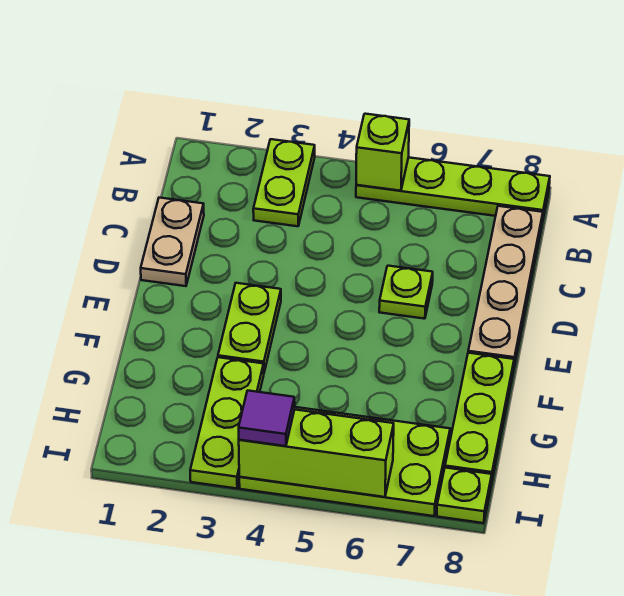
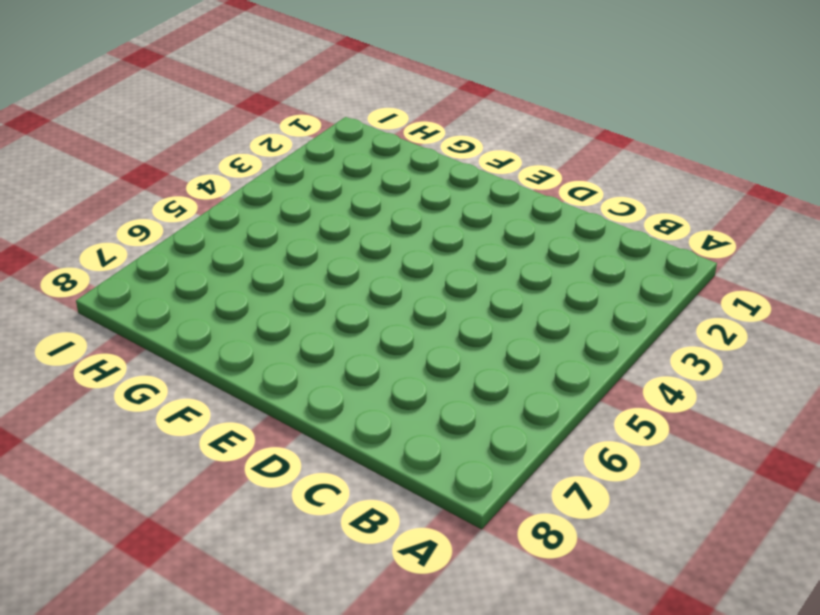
none -> lime plate A3:B3 level 1
none -> lime plate A5:A8 level 1
none -> tan plate B8:E8 level 1

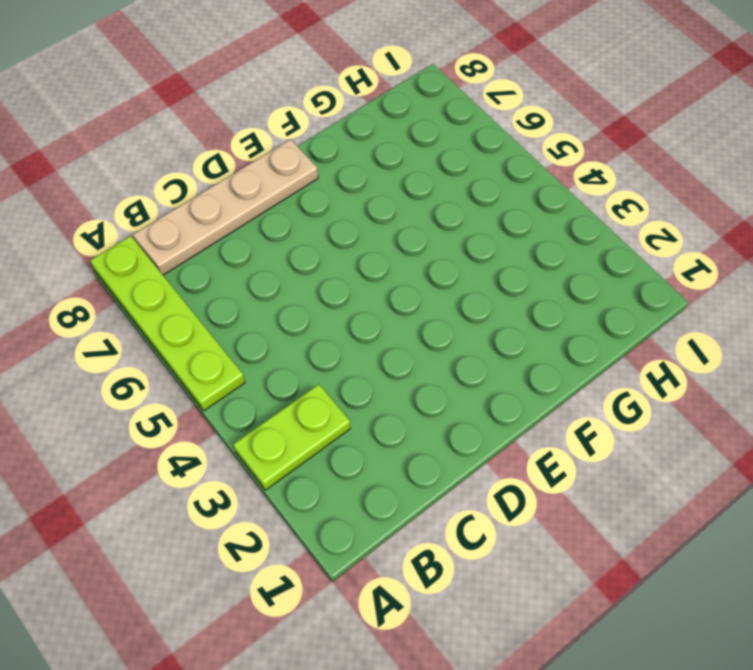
none -> tan plate C1:D1 level 1
none -> lime plate D6 level 1
none -> lime plate E3:F3 level 1

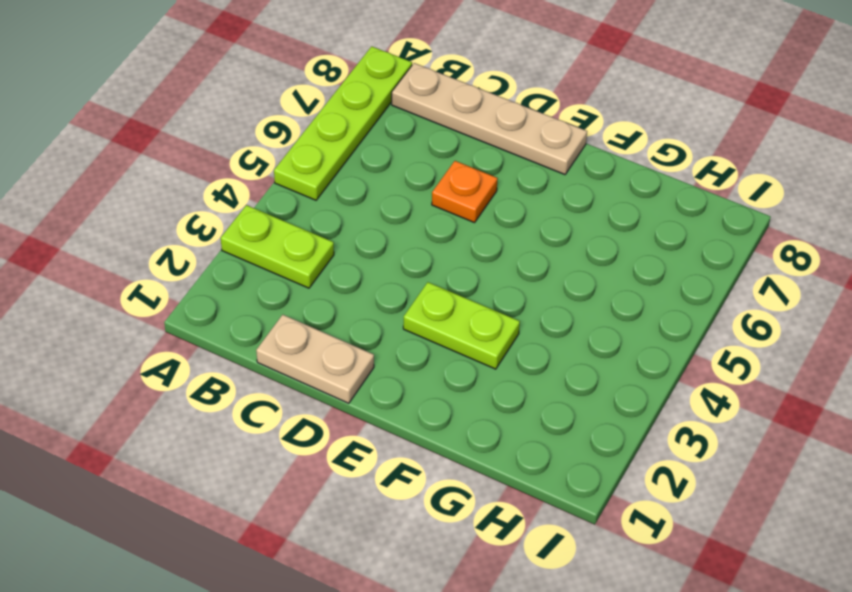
orange plate D6 level 1 -> lime plate D6 level 1
none -> lime plate F8:H8 level 1
none -> lime plate G3:I3 level 1
none -> lime plate H4:I7 level 1

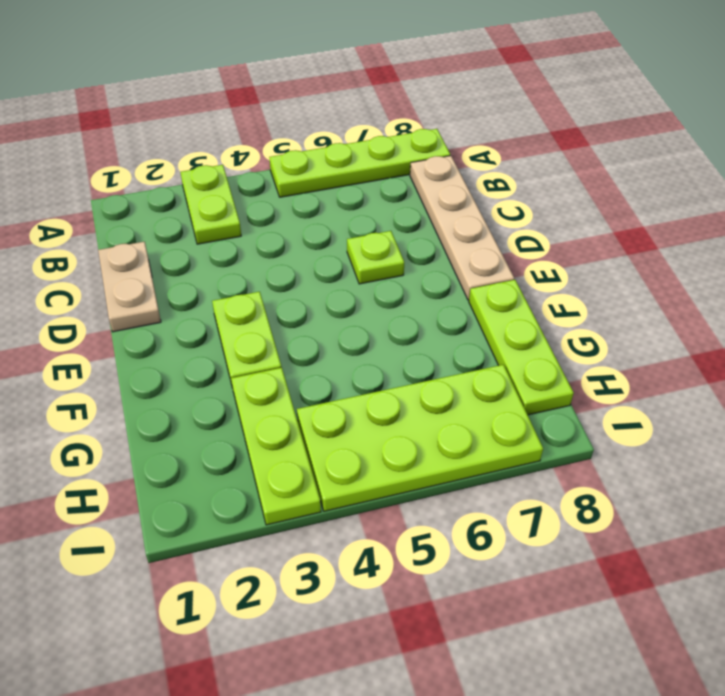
none -> lime plate I8 level 1
none -> lime brick A5 level 2
none -> lime brick I4:I6 level 2

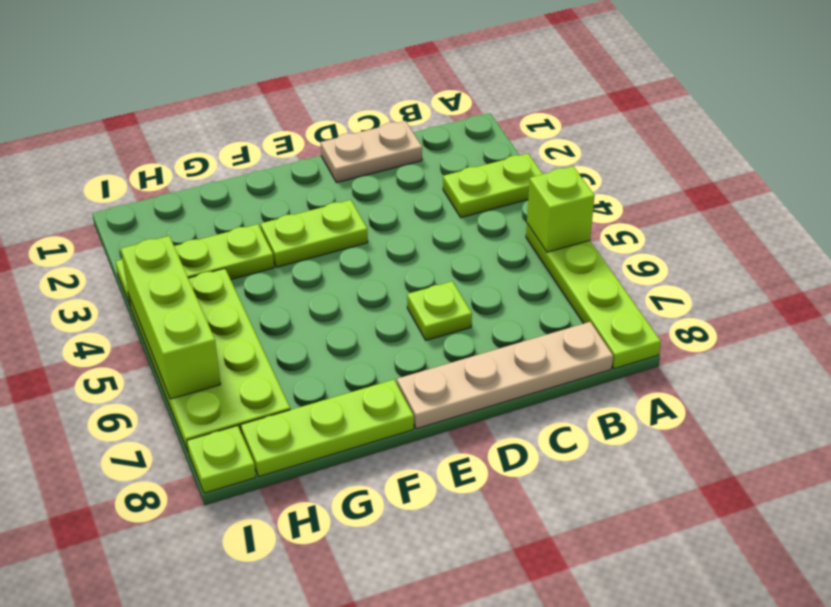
none -> purple tile I4 level 3

